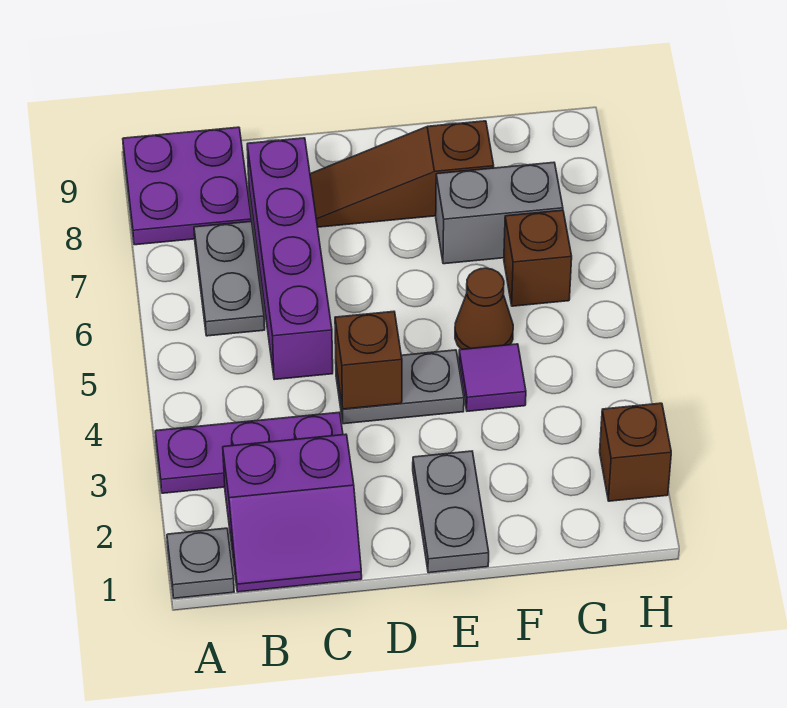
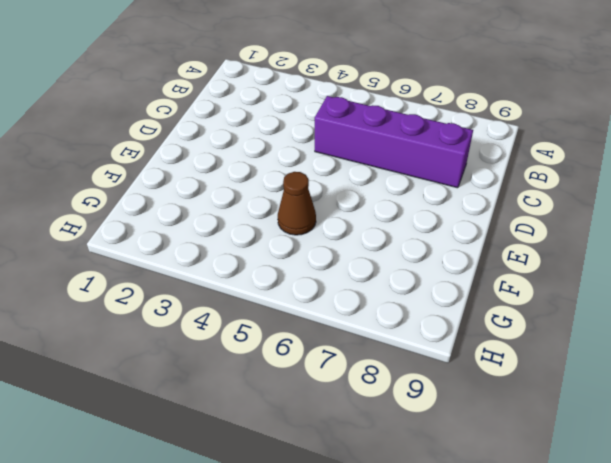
none -> grey plate A1 level 1
none -> purple plate A3:C3 level 1
none -> purple plate A8:B9 level 1

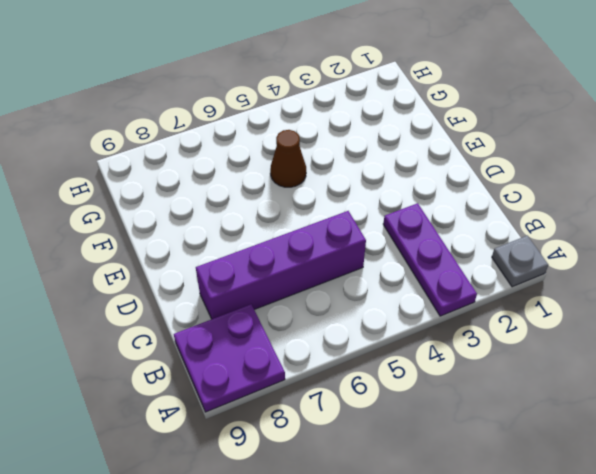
none -> purple slope B1:C2 level 1 top 2
none -> grey plate B6:B7 level 1
none -> grey plate D4:E4 level 1

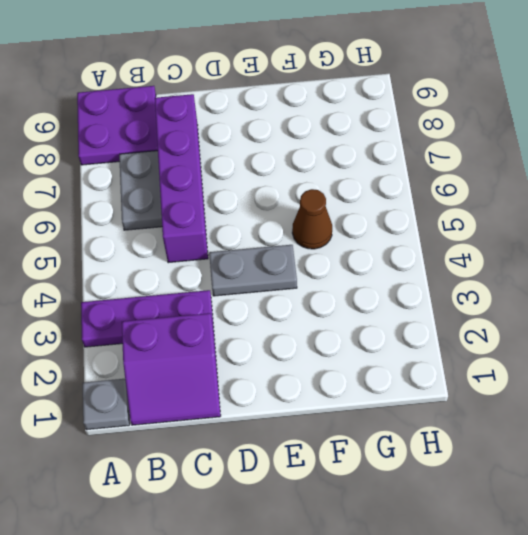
none -> brown slope D8:F8 level 1 top F
none -> grey plate E1:E2 level 1
none -> purple tile F4 level 1

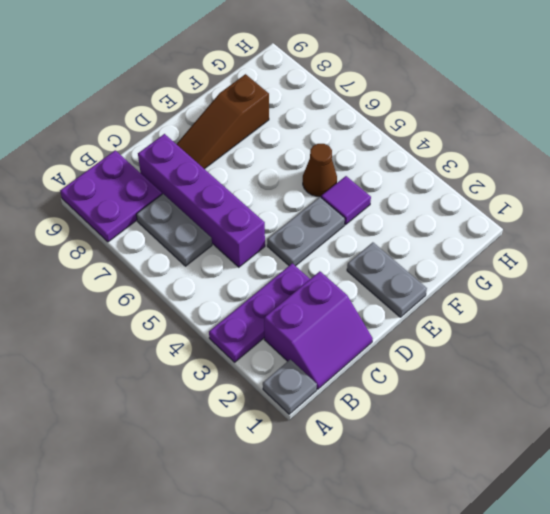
none -> grey brick F7:G7 level 1
none -> brown brick G6 level 1
none -> brown brick H2 level 1

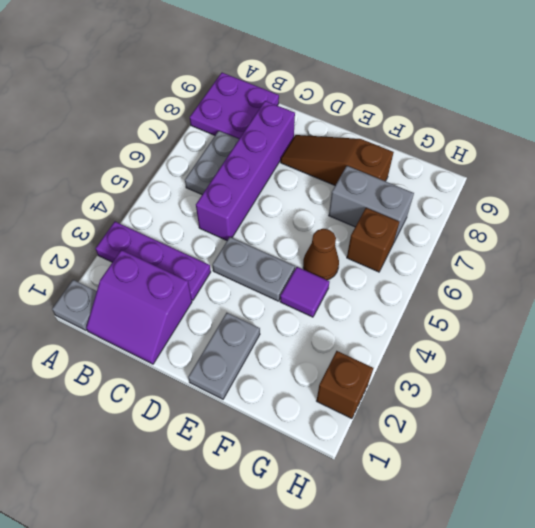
none -> brown brick D4 level 2

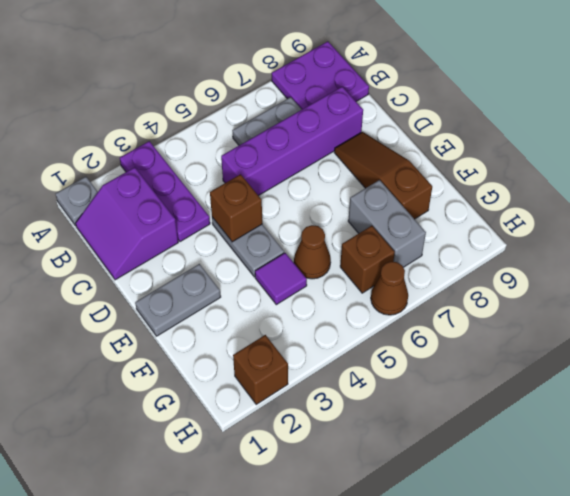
brown cone H6 level 1 -> none

